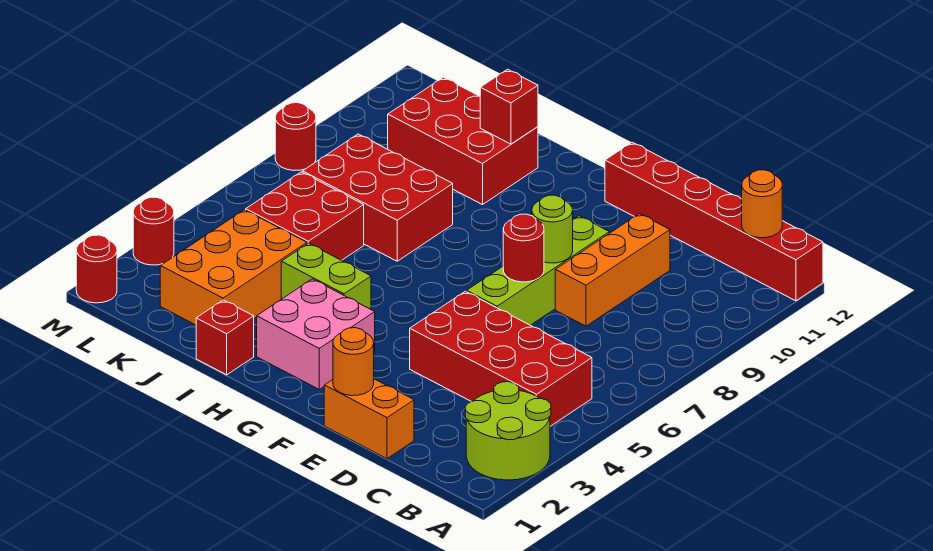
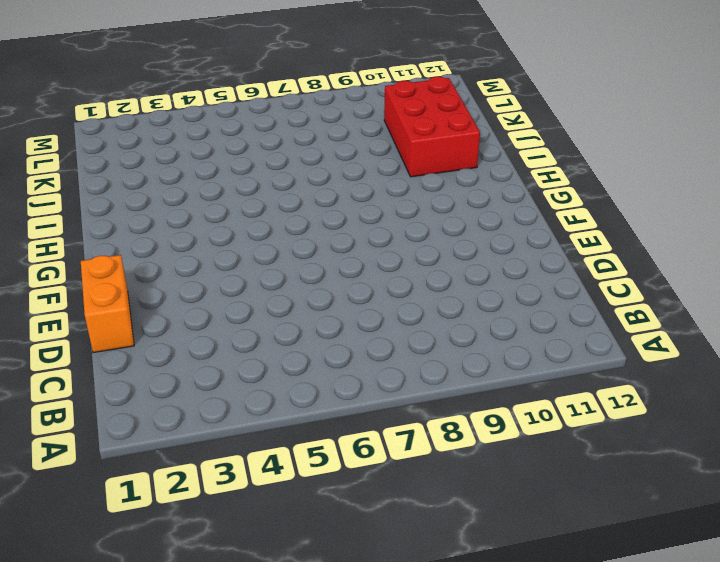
none -> lime round brick A2:B3 level 1
none -> red brick A12:F12 level 1
none -> red brick B4:E5 level 1

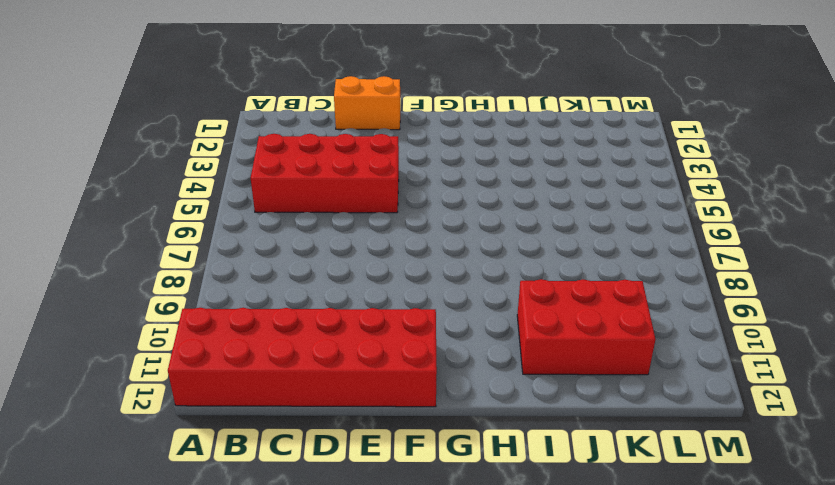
red brick A11:F12 level 1 -> red brick A12:F12 level 1
none -> lime round brick A2:B3 level 1
none -> orange brick D8:D10 level 1
none -> lime brick E6:E9 level 1

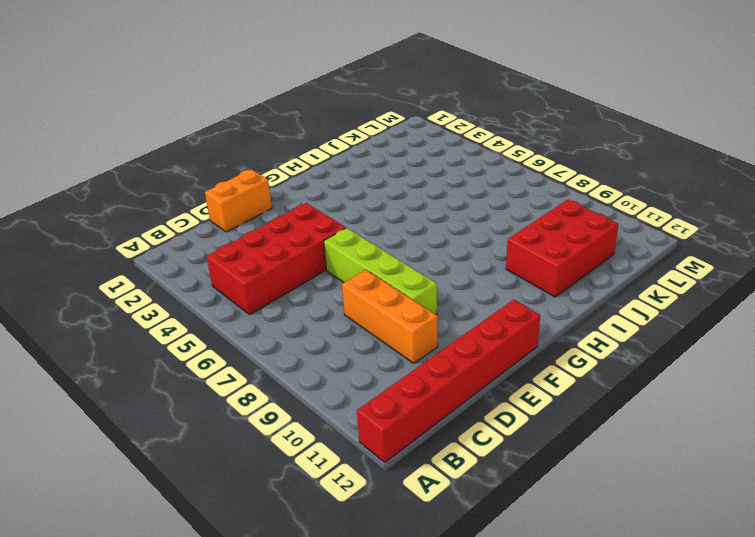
none -> lime round brick A2:B3 level 1
none -> pink brick G2:H3 level 1
none -> lime brick H4:I4 level 1

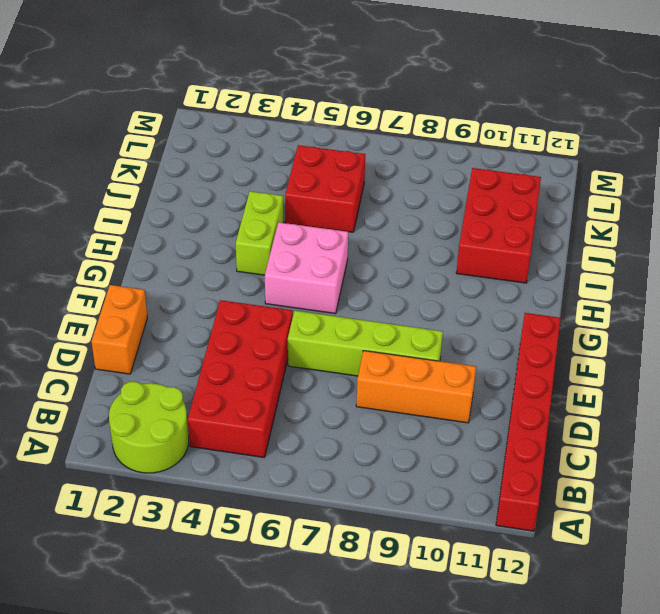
pink brick G5:H6 level 1 -> pink brick G2:H3 level 1
none -> red brick I1 level 1
none -> red brick I7:K8 level 1
none -> orange brick J2:K4 level 1

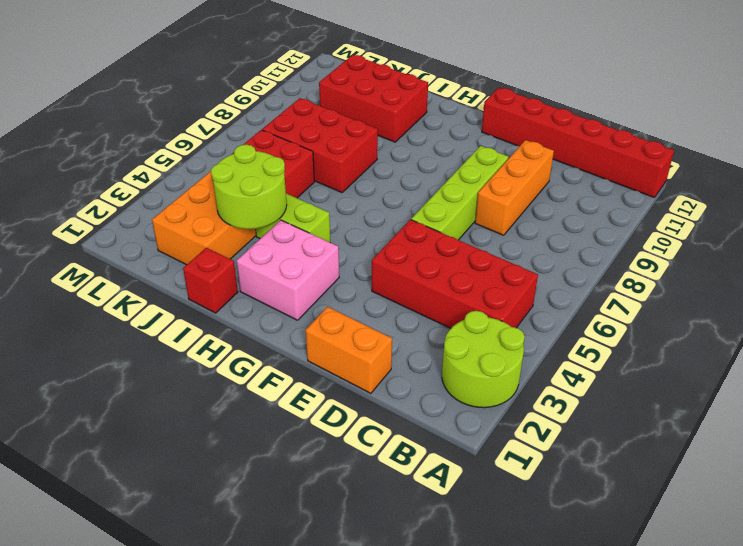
lime round brick I3:J4 level 2 -> none
none -> red round brick M1 level 1
none -> red round brick M3 level 1
none -> red round brick M8 level 1

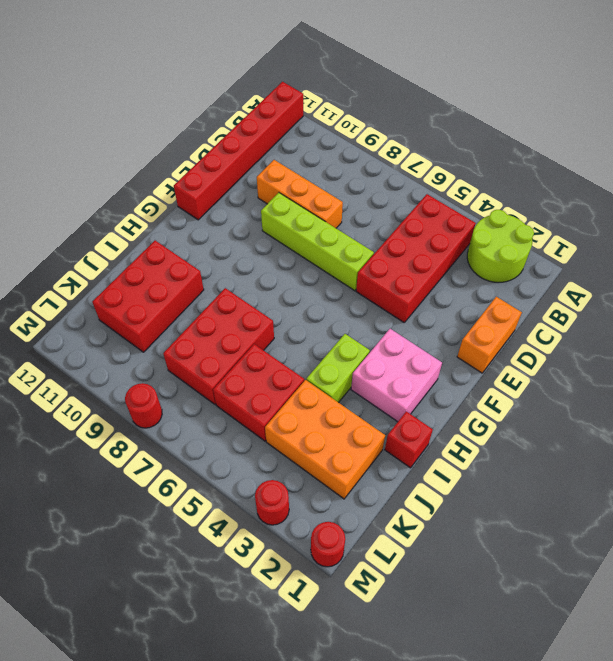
none -> orange round brick B12 level 2
none -> orange round brick E1 level 2
none -> red round brick E7 level 2

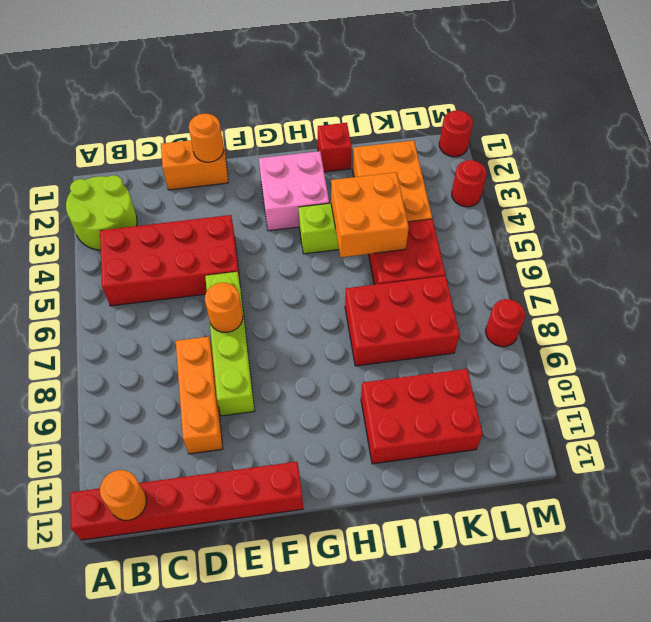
orange round brick E7 level 2 -> red round brick E7 level 2
orange brick I4:J5 level 2 -> none
none -> lime round brick E8 level 2
none -> red brick I11 level 2

